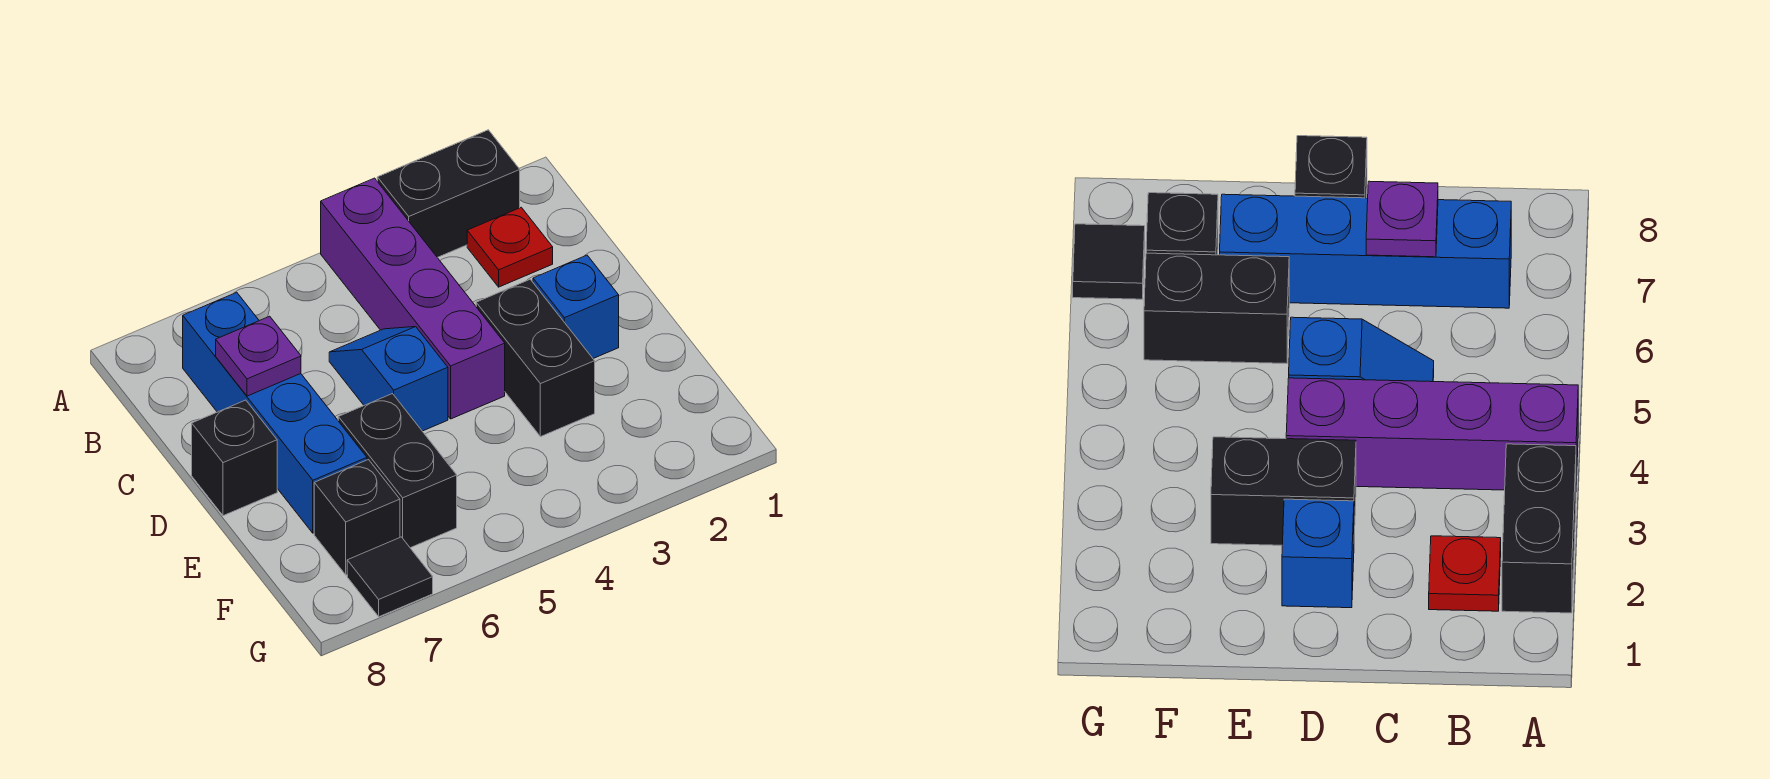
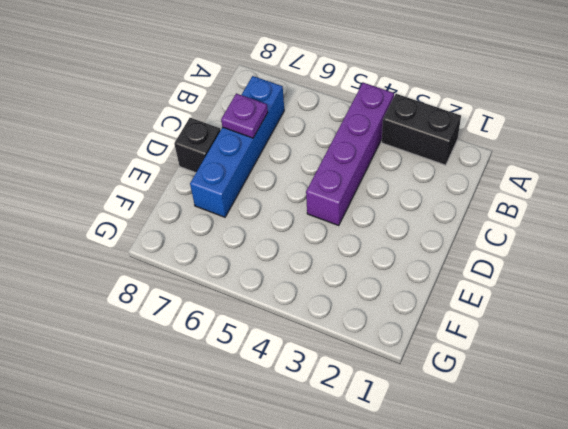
none -> red plate B2 level 1
none -> blue slope C5:D5 level 1 top D
none -> blue brick D2 level 1

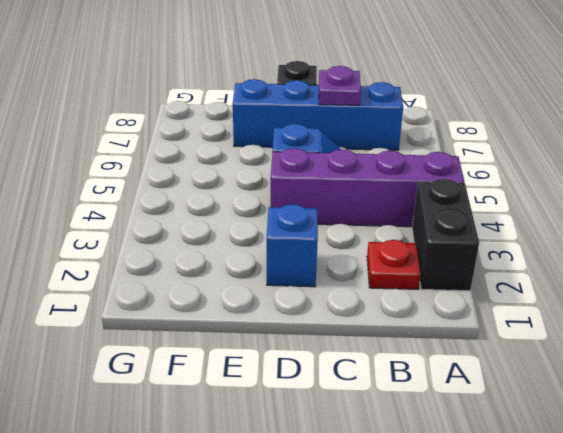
none -> black brick D3:E3 level 1
none -> black brick E6:F6 level 1
none -> black brick F7 level 1

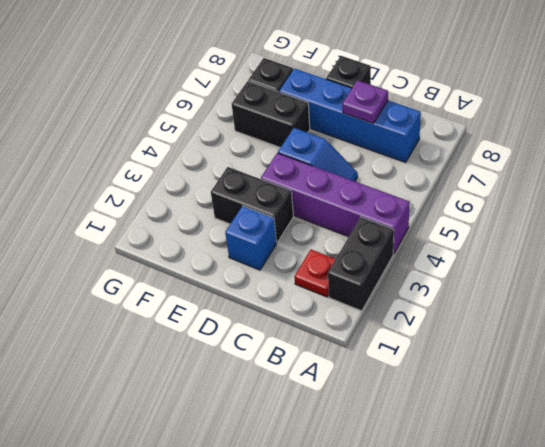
none -> black tile G7 level 1

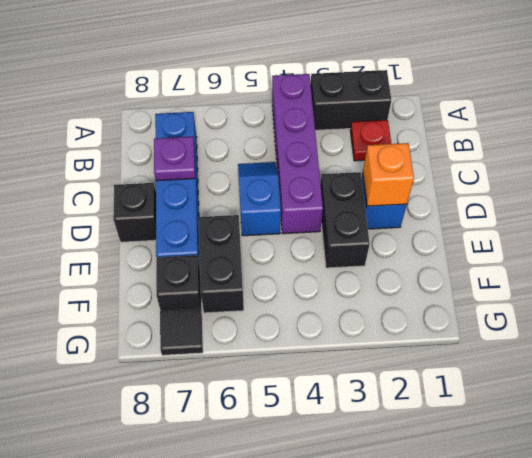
orange brick D2 level 2 -> none

